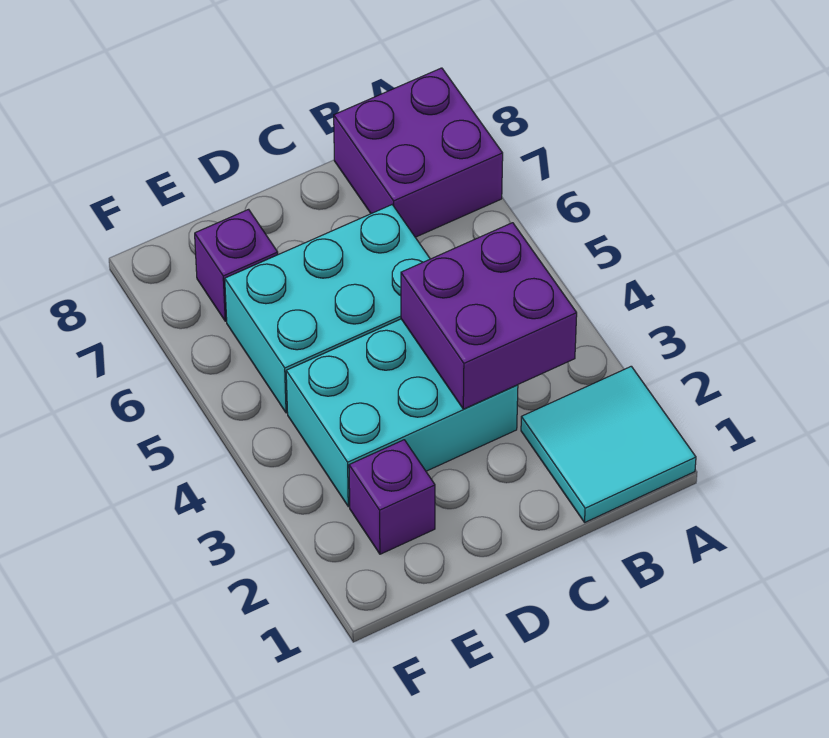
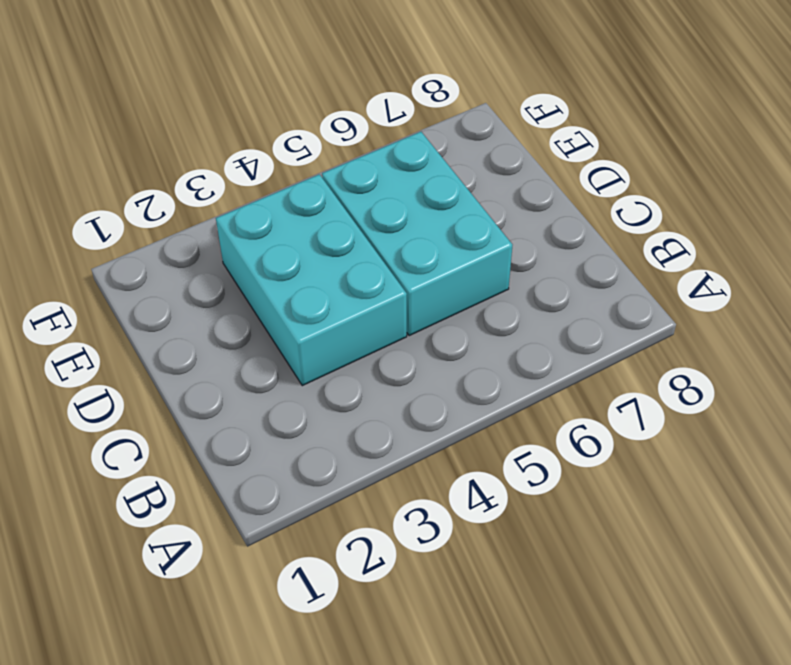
none -> cyan tile A1:B2 level 1
none -> purple brick A7:B8 level 1

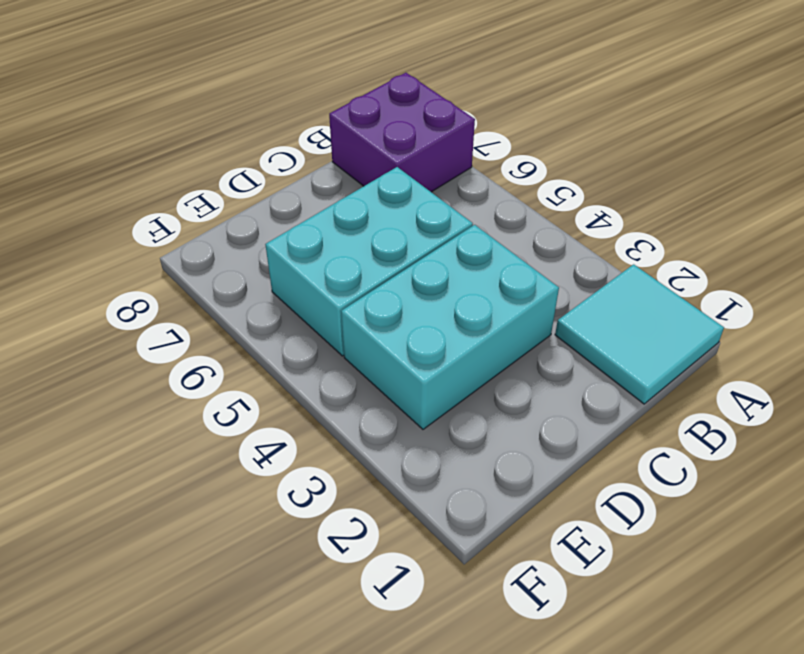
none -> purple brick E2 level 1
none -> purple brick E7 level 1

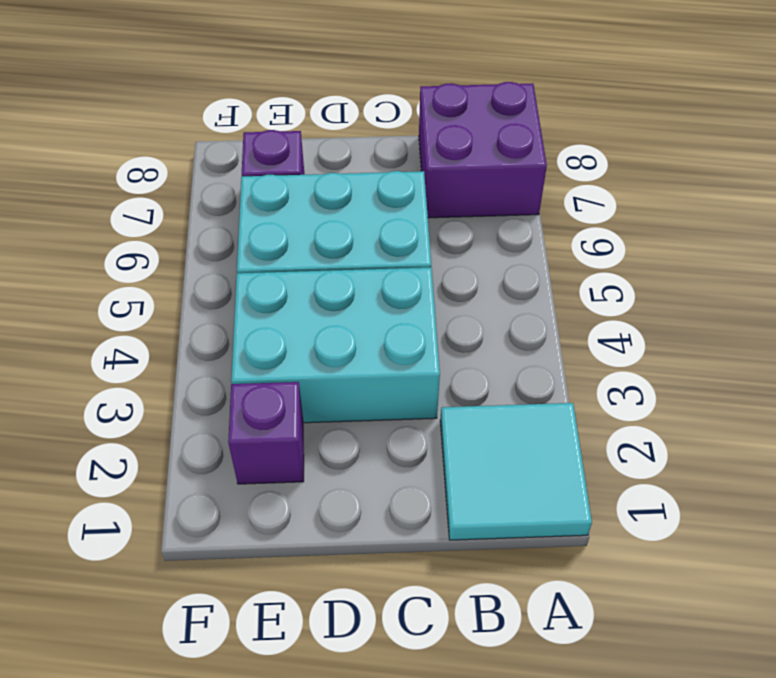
none -> purple brick B3:C4 level 2

